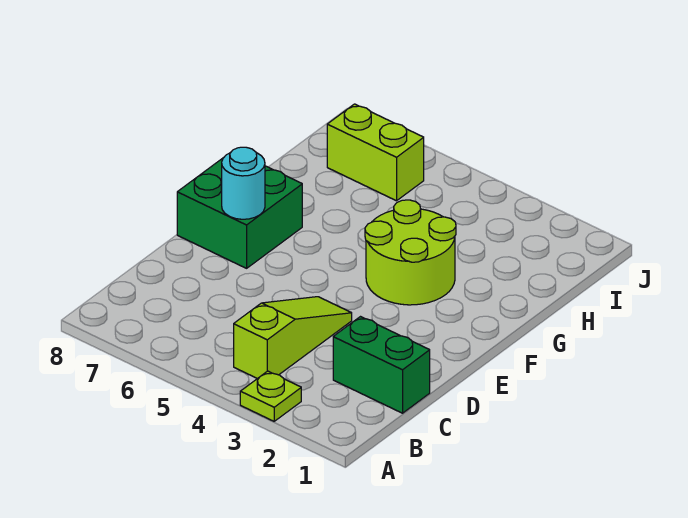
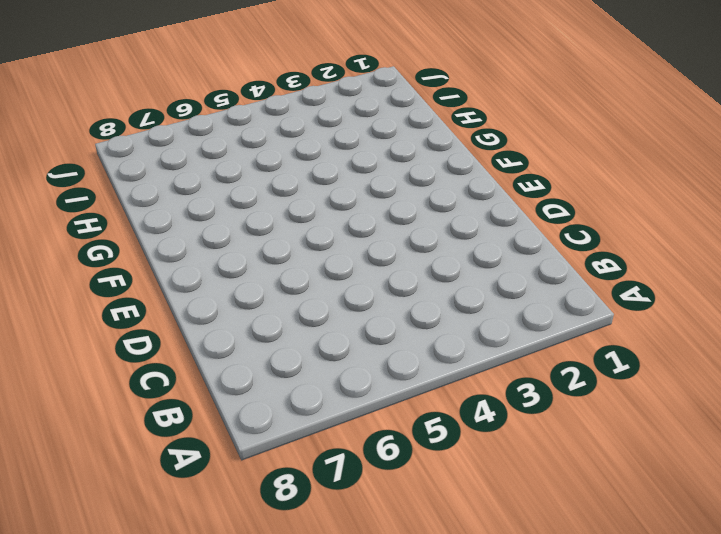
none -> lime plate A3 level 1
none -> lime slope B4:D4 level 1 top B

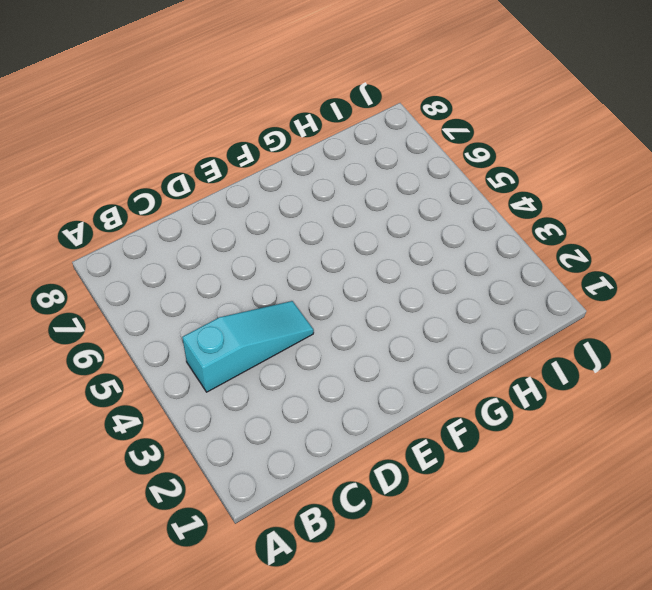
cyan slope B4:D4 level 1 top B -> lime slope B4:D4 level 1 top B
none -> lime plate A3 level 1
none -> green brick C1:C2 level 1

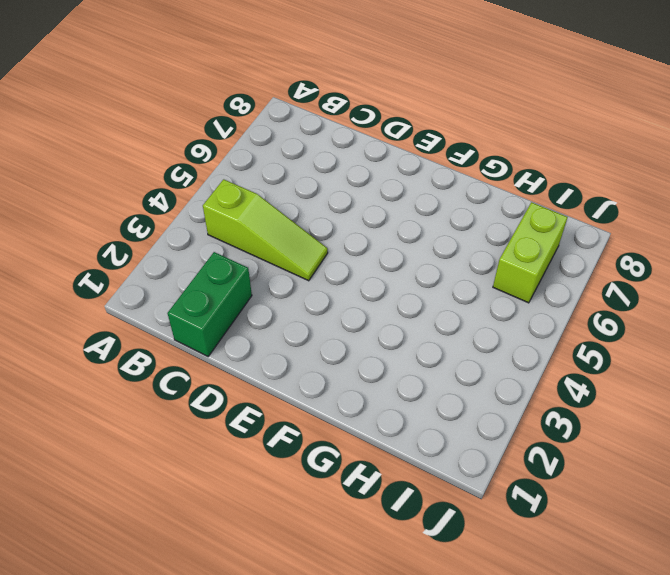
none -> lime plate A3 level 1
none -> green brick E7:F8 level 1

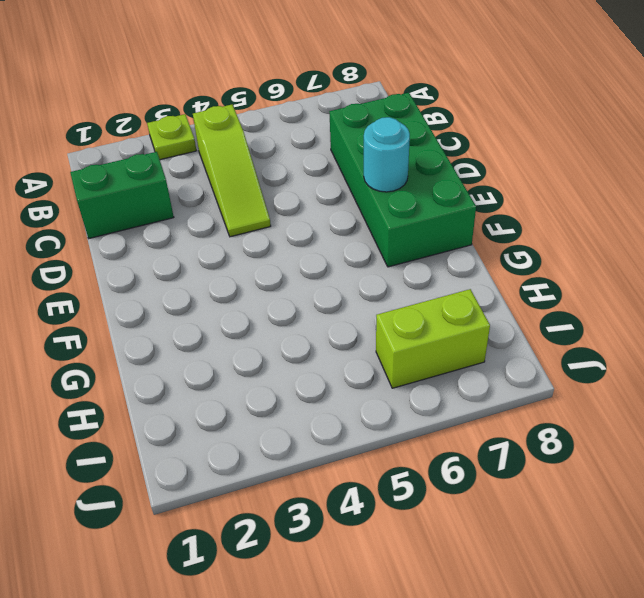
green brick C7:F8 level 1 -> green brick E7:F8 level 1
none -> lime round brick F3:G4 level 1

